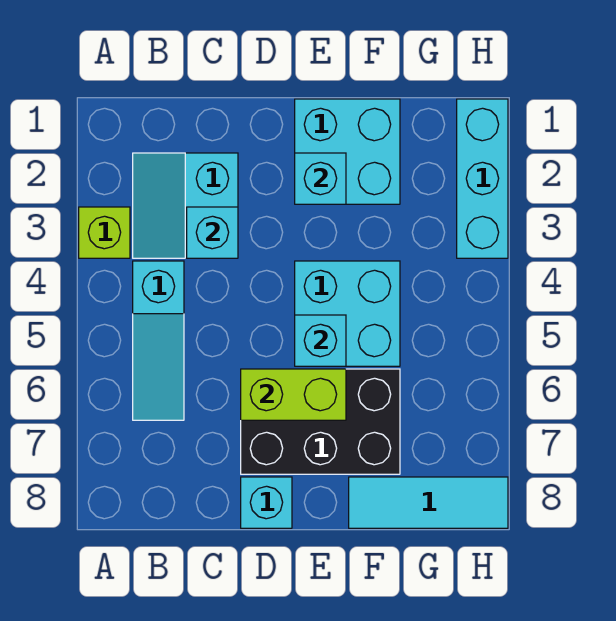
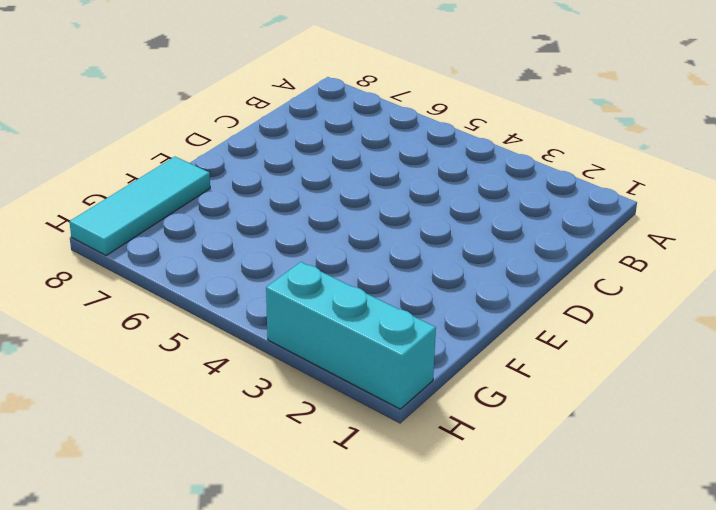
none -> lime brick A3 level 1
none -> cyan slope B2:C3 level 1 top C
none -> cyan slope B4:B6 level 1 top 4

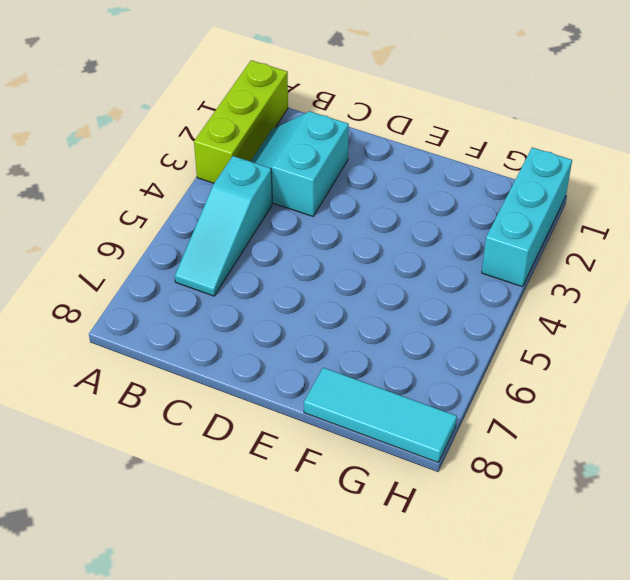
lime brick A1:A3 level 1 -> lime brick A3 level 1
none -> black brick D6:F7 level 1
none -> cyan brick D8 level 1
none -> cyan brick E1:F2 level 1

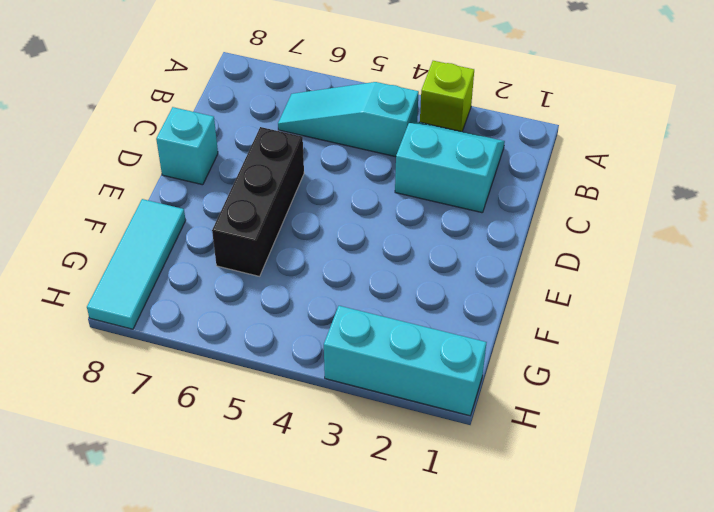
black brick D6:F6 level 1 -> black brick D6:F7 level 1
none -> cyan brick E1:F2 level 1
none -> cyan brick E4:F5 level 1
none -> cyan brick C3 level 2

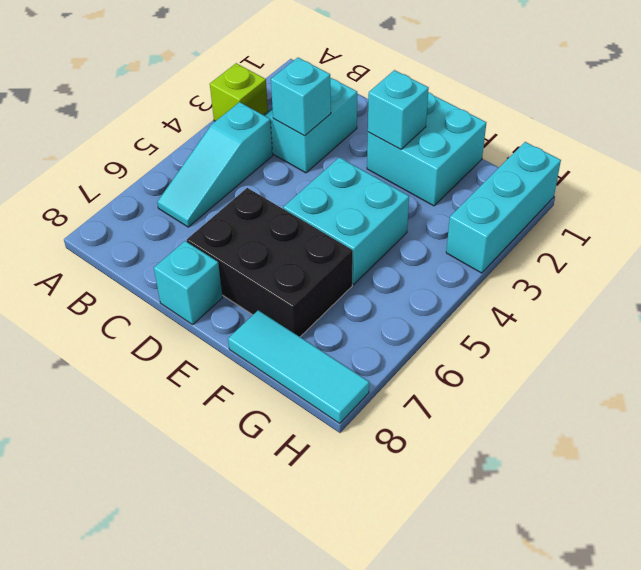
none -> lime brick D6:E6 level 2
none -> cyan brick E5 level 2

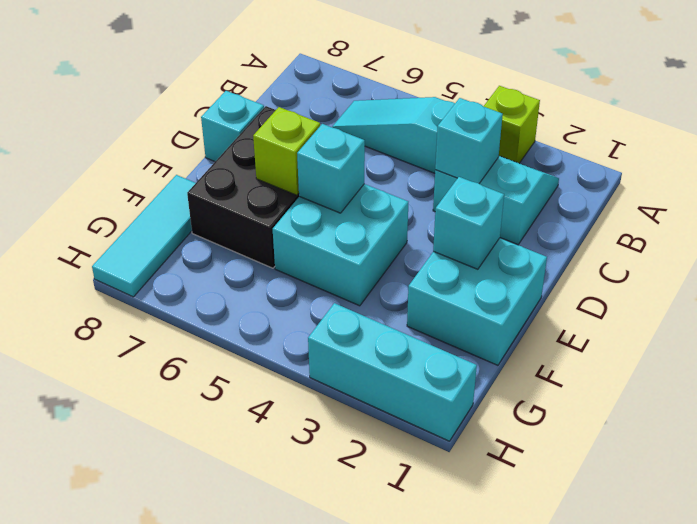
lime brick E6 level 2 -> lime brick D6:E6 level 2

